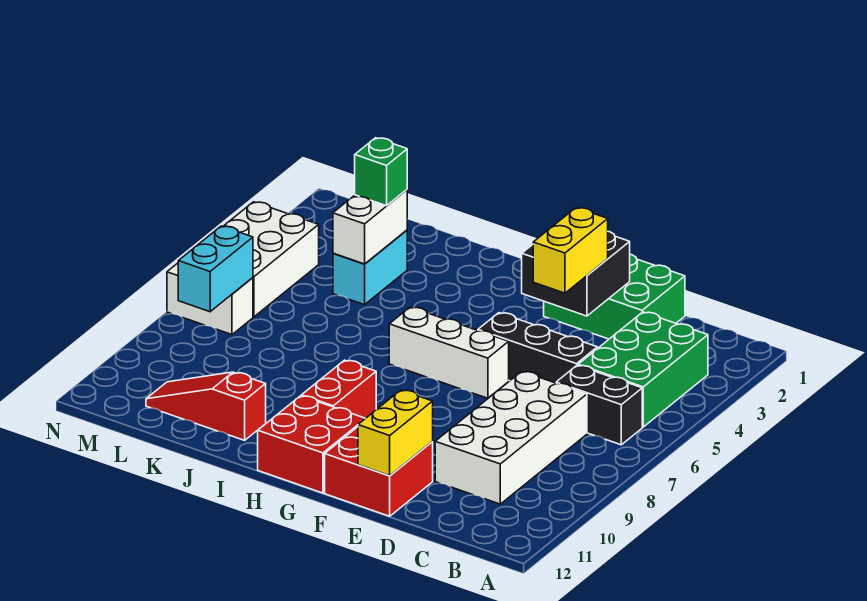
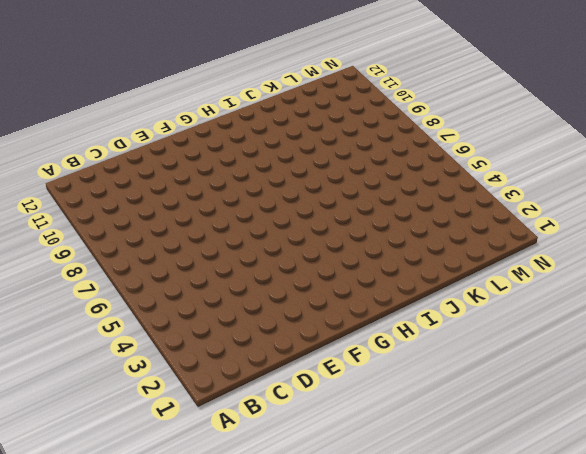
none -> green brick B3:C5 level 1
none -> black brick B6:C6 level 1
none -> white brick C7:D10 level 1

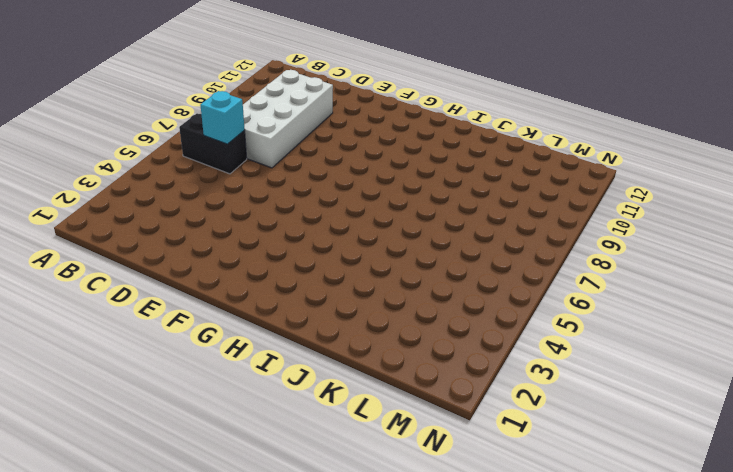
cyan brick C6 level 2 -> none
none -> green brick B3:C5 level 1
none -> green brick D1:F2 level 1
none -> black brick D5:F5 level 1

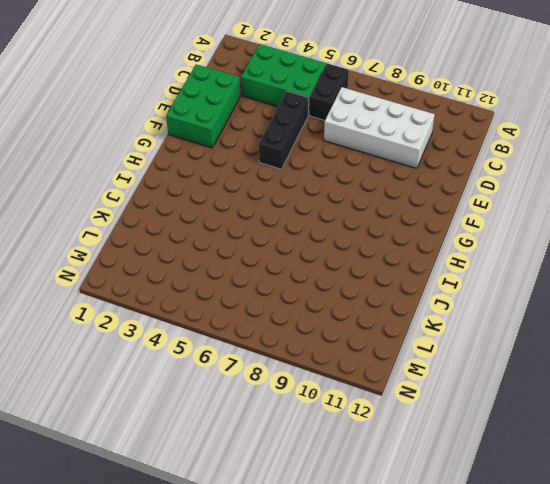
none -> red brick E11:F12 level 1
none -> white brick F6:H6 level 1
none -> red brick G11:H12 level 1

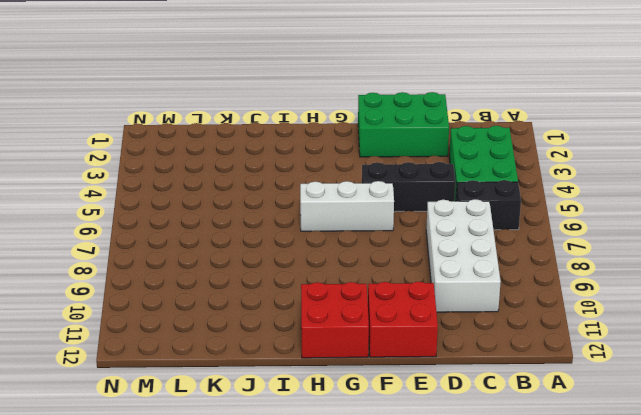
none -> red brick H9:H10 level 1
none -> red slope J11:L11 level 1 top J
none -> cyan brick K3:K4 level 1

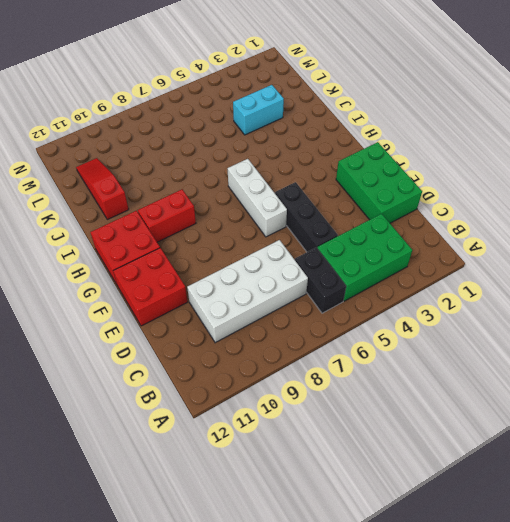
none -> white brick M4:N6 level 1
none -> white brick M7:N7 level 1
none -> black brick E2:F3 level 2

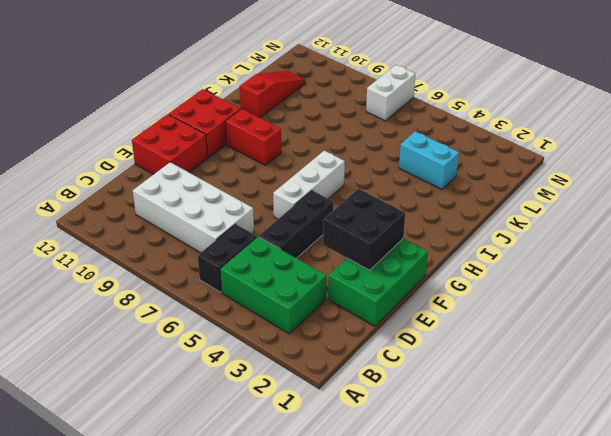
none -> white brick M4:N6 level 1
none -> yellow brick E11:E12 level 2
none -> white brick K3:K4 level 2

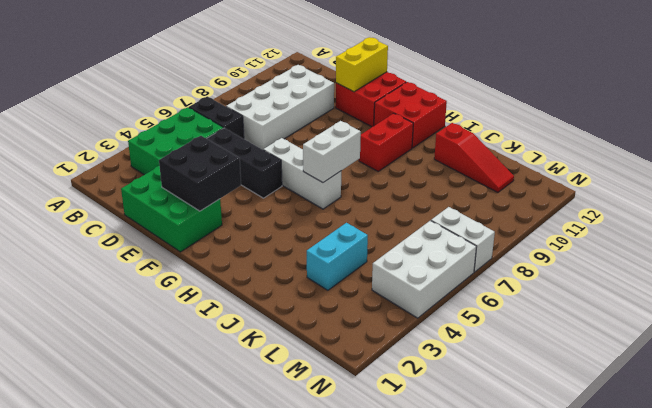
white brick H6:H7 level 2 -> white brick K3:K4 level 2
none -> cyan brick M7:M8 level 2
none -> yellow brick E3:E4 level 3
none -> green brick K3 level 3

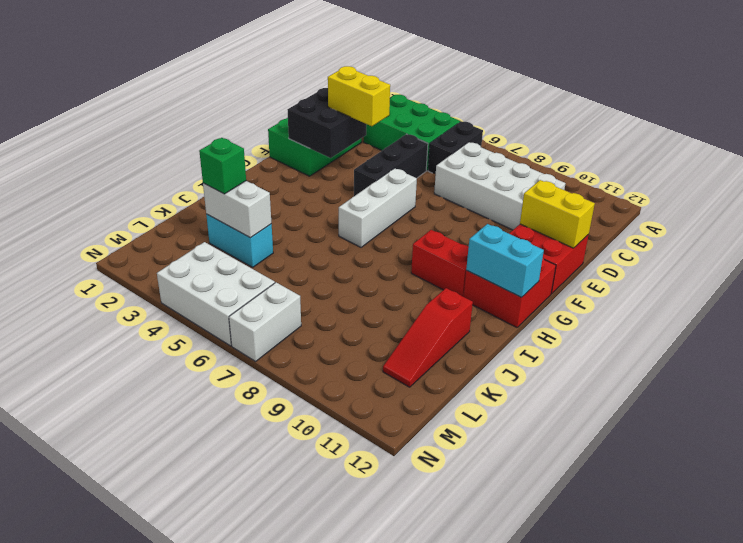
cyan brick H11:H12 level 2 -> cyan brick M7:M8 level 2

